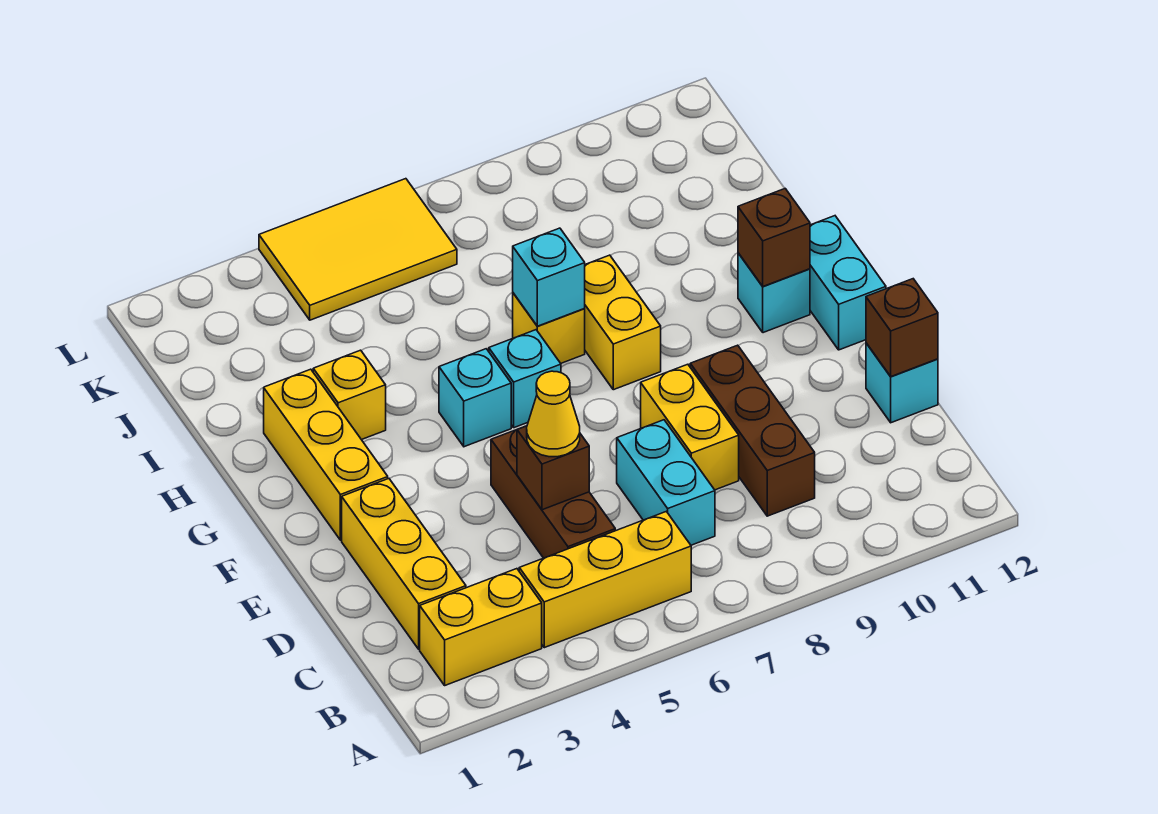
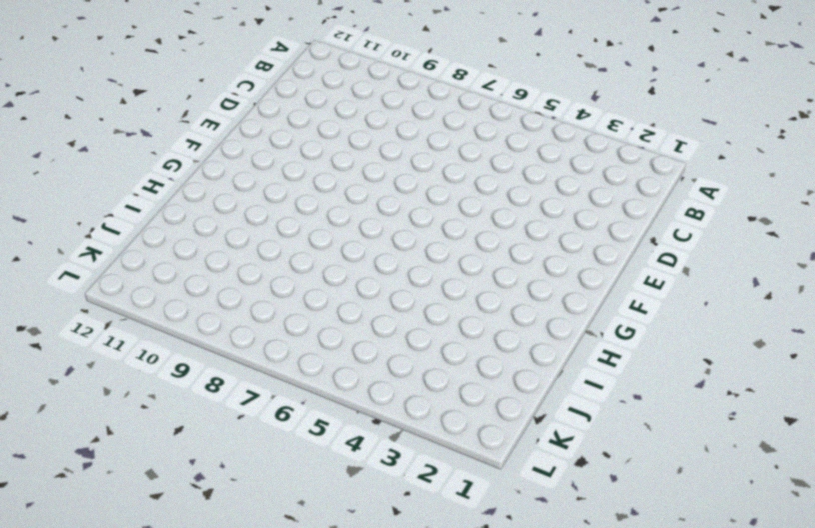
none -> yellow brick B2:B3 level 1
none -> yellow brick B4:B6 level 1
none -> yellow brick C2:E2 level 1

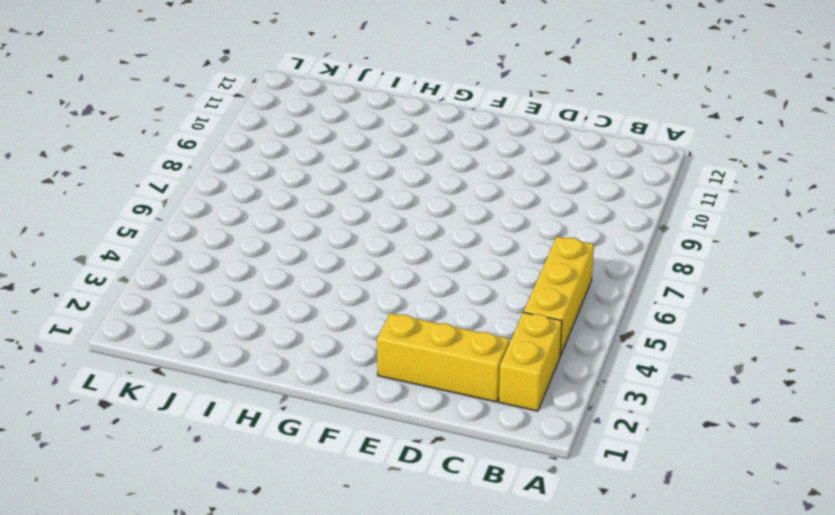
none -> brown brick C5:E5 level 1
none -> cyan brick C7:D7 level 1
none -> brown brick C9:E9 level 1

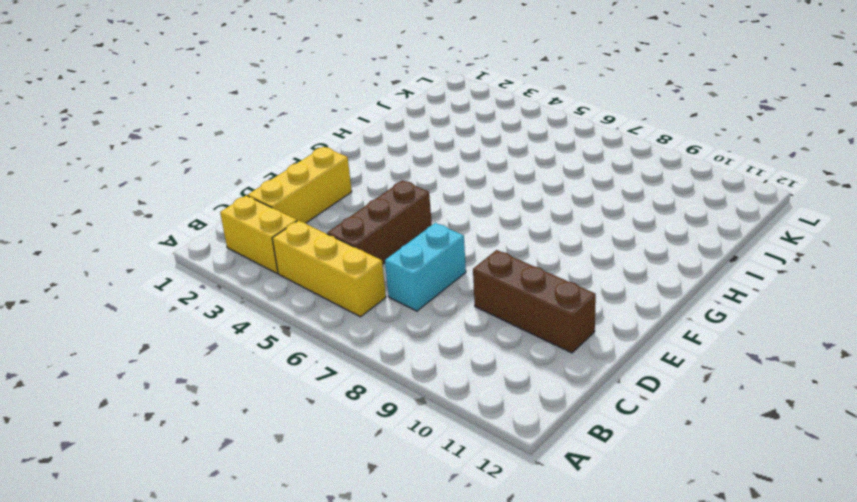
brown brick D9:D11 level 1 -> brown brick C9:E9 level 1
none -> yellow brick D8:E8 level 1
none -> cyan brick D12 level 1
none -> yellow brick F2:H2 level 1

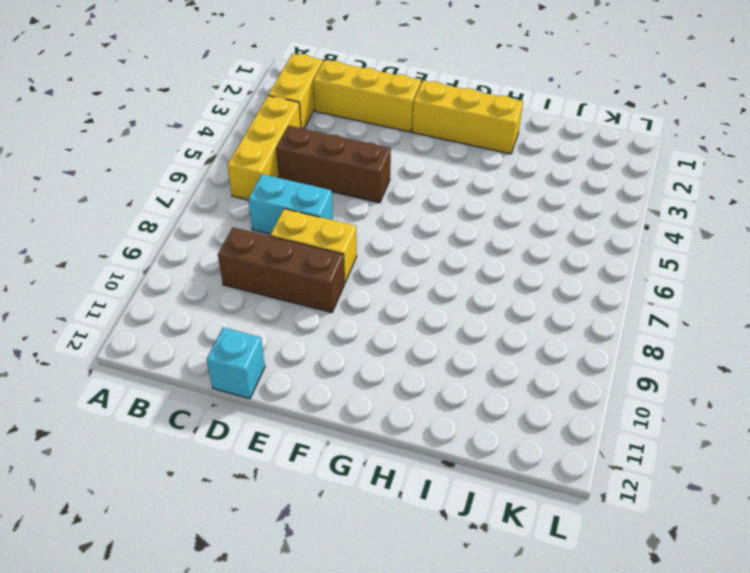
none -> cyan brick F12:G12 level 1
none -> cyan brick G5 level 1
none -> cyan brick G6 level 1

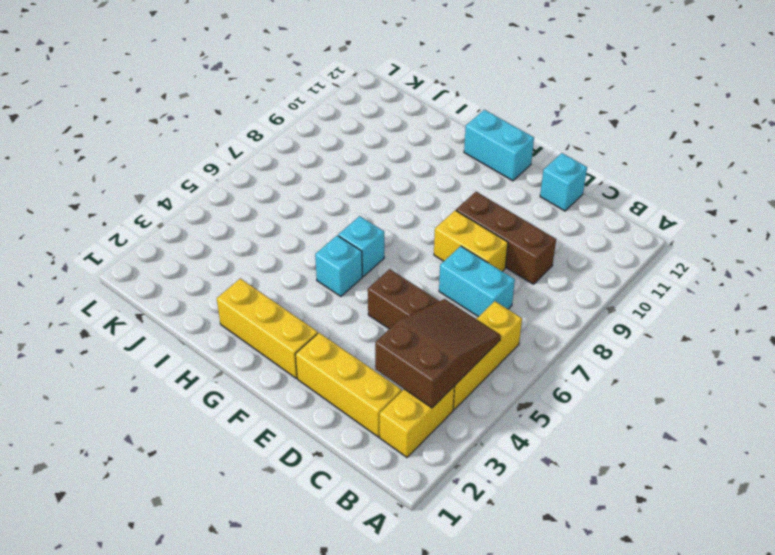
brown slope B3:C5 level 2 top 3 -> none
none -> yellow brick G8:H8 level 1
none -> cyan brick G11 level 1
none -> yellow brick H3 level 1

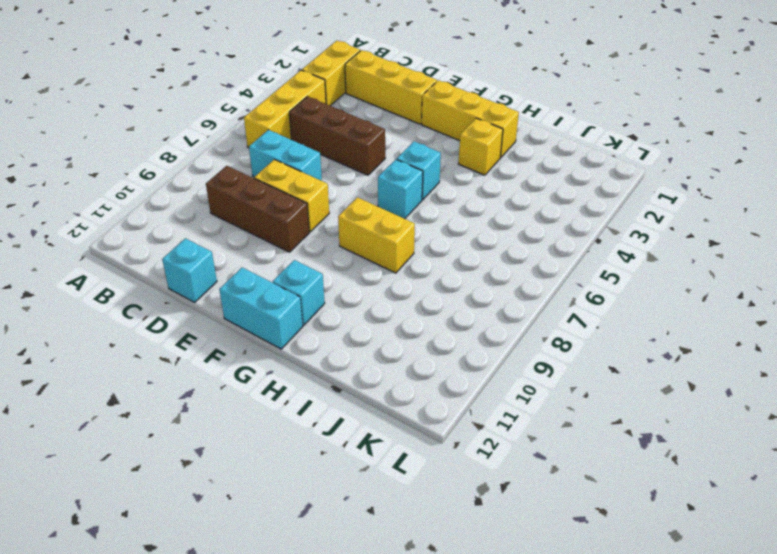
none -> yellow brick H7 level 1
none -> yellow tile K4:L6 level 1
none -> brown brick D5 level 2

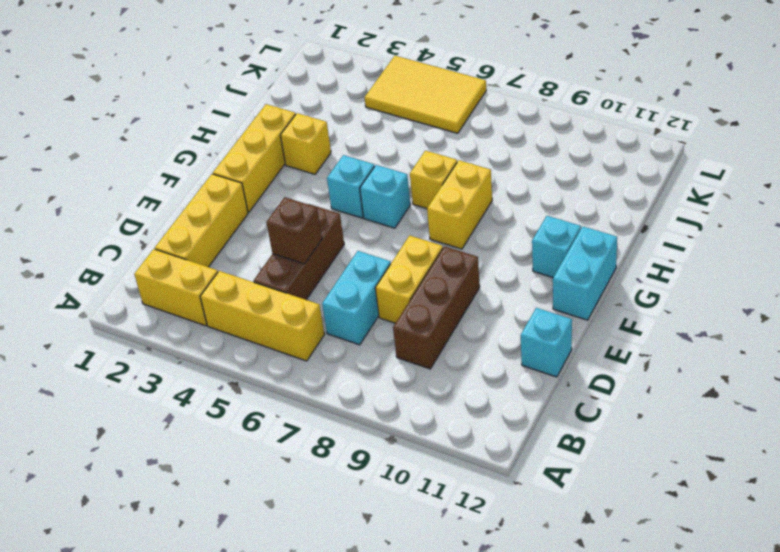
none -> brown brick D12 level 2
none -> brown brick G11 level 2
none -> cyan brick H7 level 2

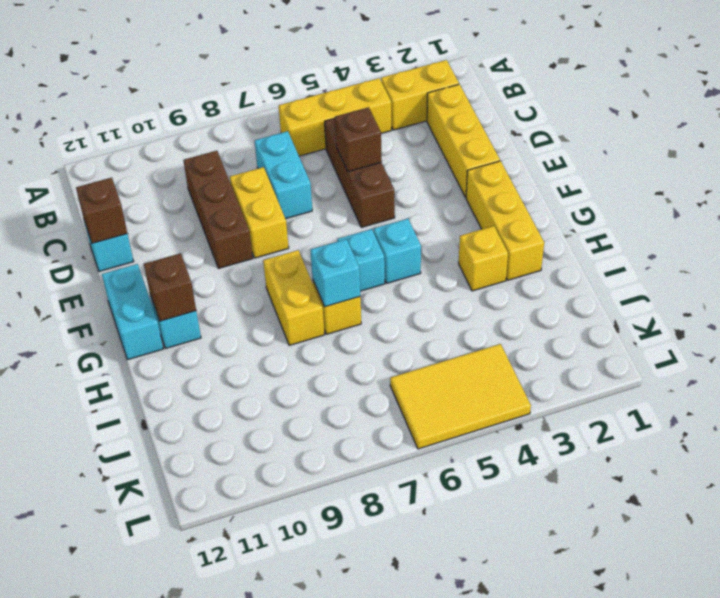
none -> yellow cone D5 level 3

